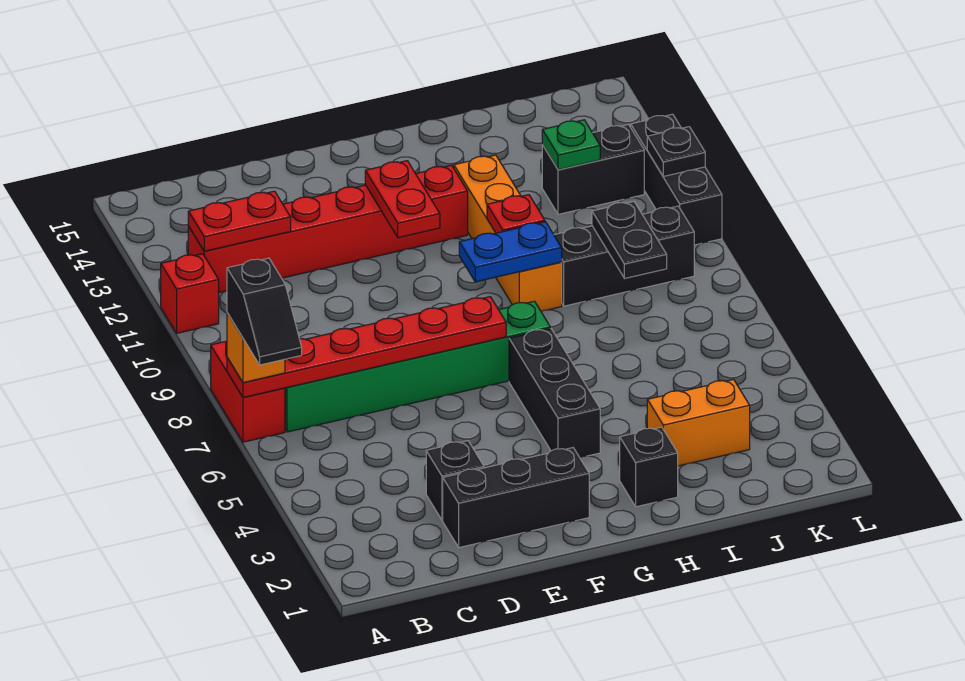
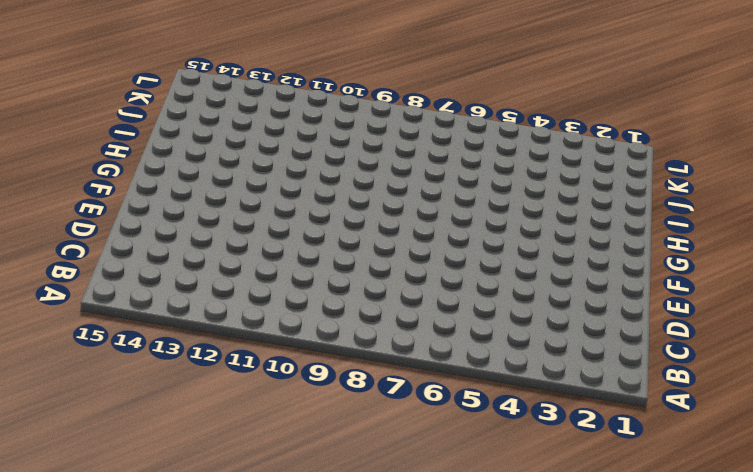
none -> red brick A7:A8 level 1
none -> red brick A11 level 1
none -> green brick B7:G7 level 1

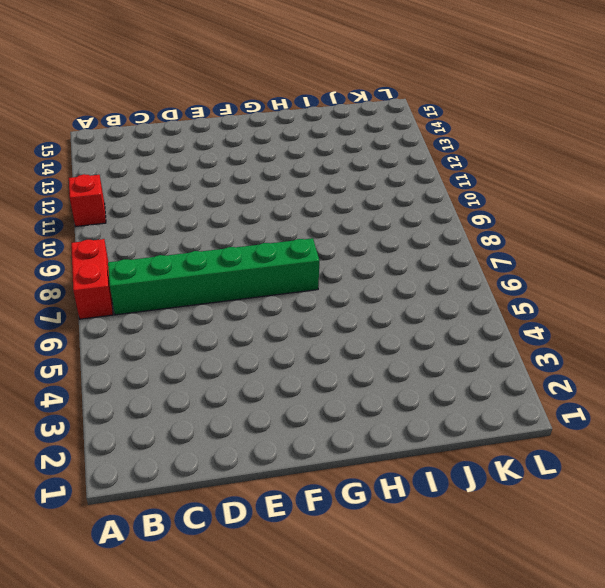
none -> red brick B12:G12 level 1
none -> black brick D2:F2 level 1
none -> black brick D3 level 1

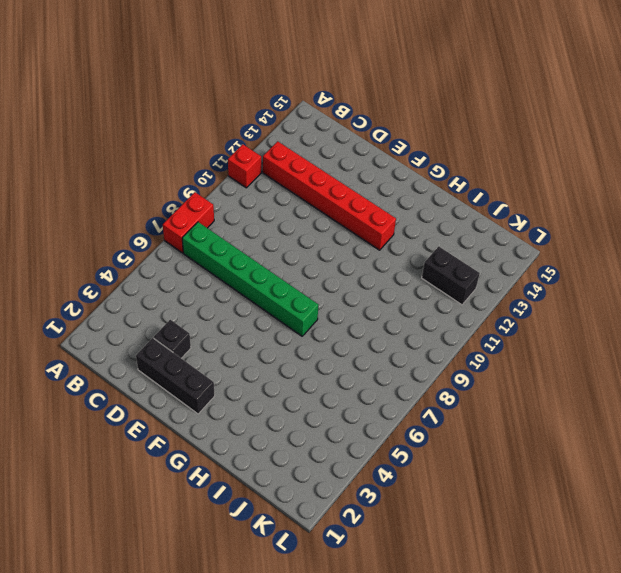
none -> black brick G4:G6 level 1
none -> black brick H2 level 1
none -> orange brick H9:H12 level 1

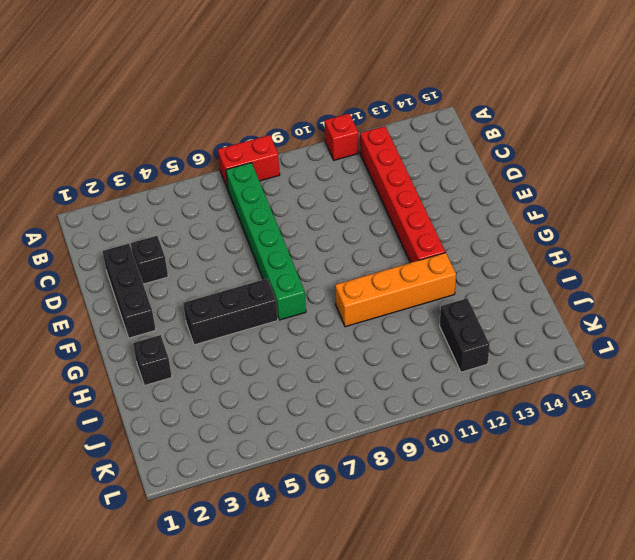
none -> orange brick I3:J3 level 1
none -> black brick I9:K9 level 1
none -> black brick L10:L12 level 1

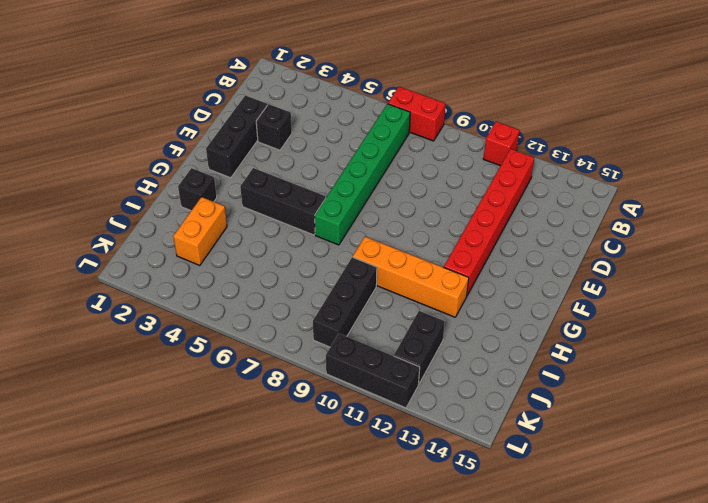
none -> red plate A7:F7 level 2
none -> red plate B12:C12 level 2
none -> red plate F11:F12 level 2

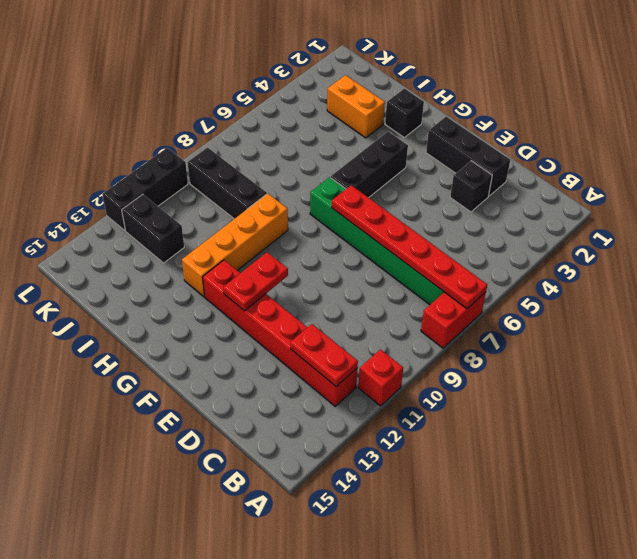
none -> blue plate G9:H9 level 2
none -> red plate H10 level 2
none -> black plate J8:J9 level 2

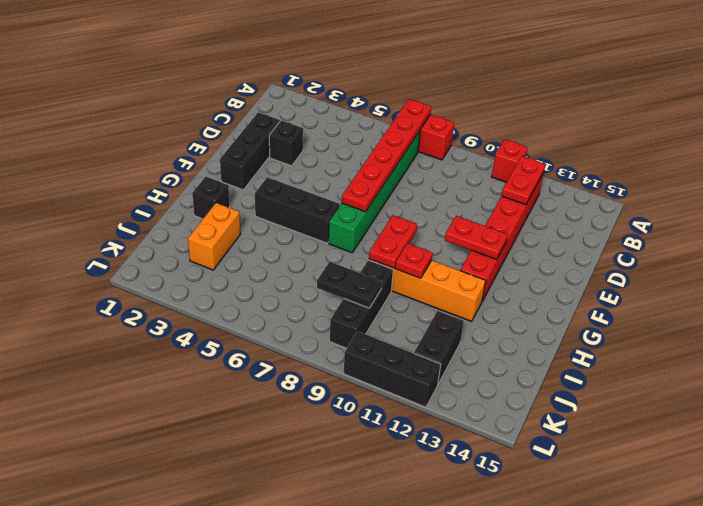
red plate G9:H9 level 2 -> blue plate G9:H9 level 2
none -> green plate J12 level 2
none -> black plate L11 level 2
none -> orange brick A7 level 3

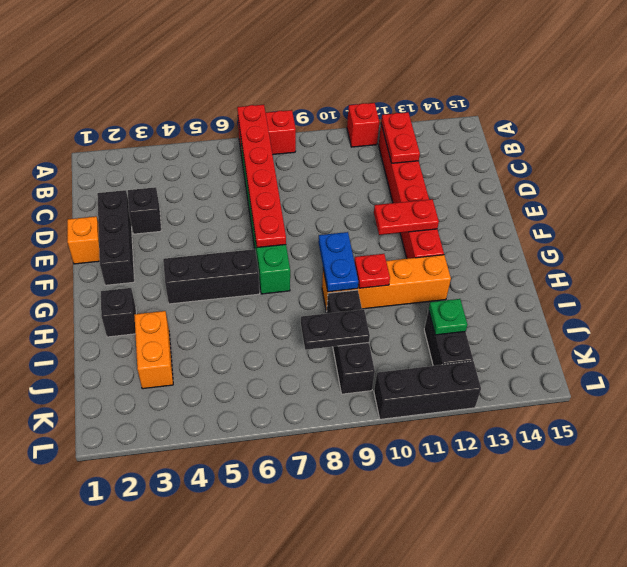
orange brick E1 level 1 -> orange brick A7 level 3
none -> black plate L11 level 2
none -> black slope A6:A7 level 4 top 7

